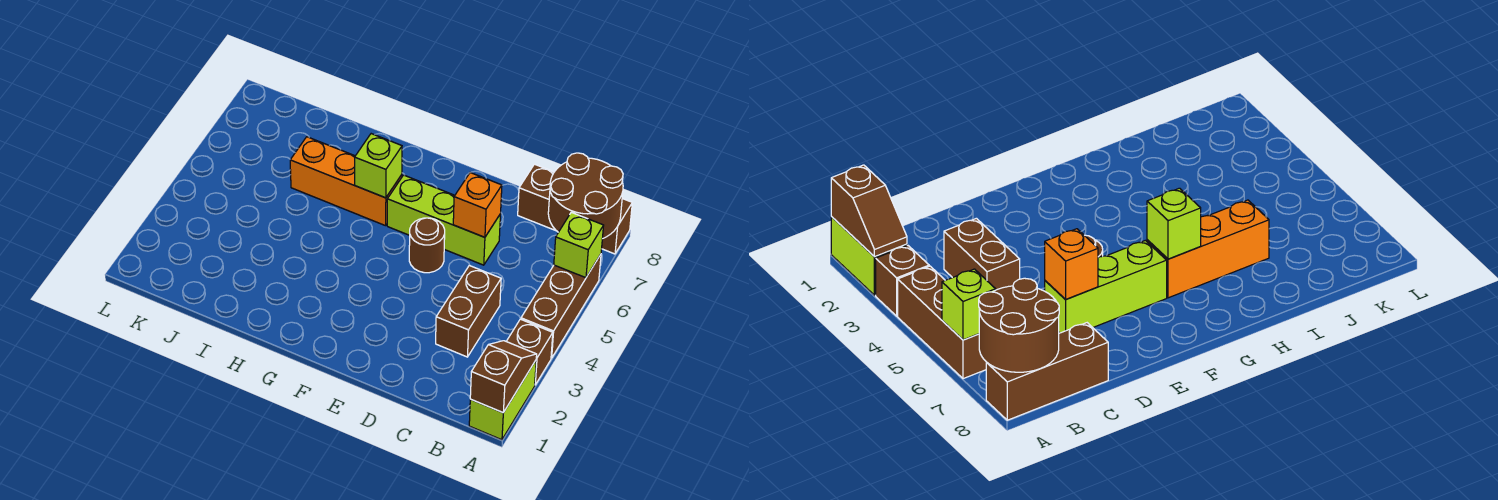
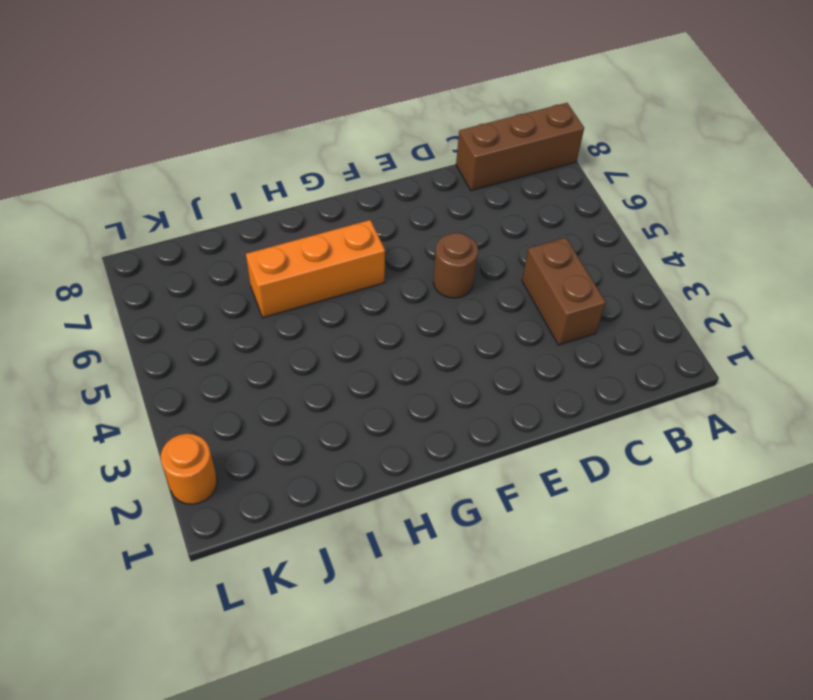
orange round brick L2 level 1 -> none
none -> lime brick A1:A2 level 1
none -> brown brick A3 level 1
none -> brown brick A4:A6 level 1

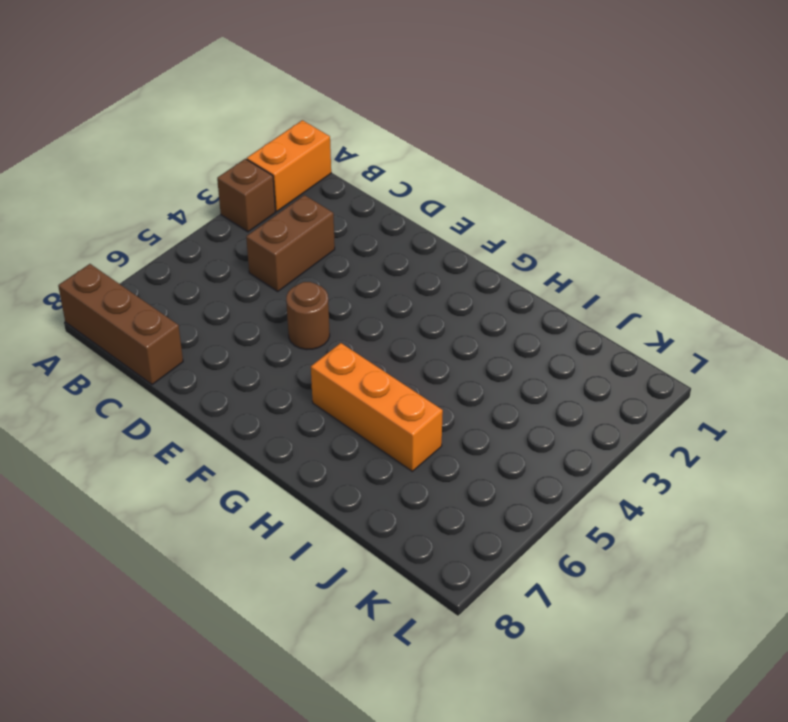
orange brick A1:A2 level 1 -> lime brick A1:A2 level 1
none -> brown brick A4:A6 level 1
none -> lime brick D6:F6 level 1
none -> brown slope A1:A2 level 2 top 1

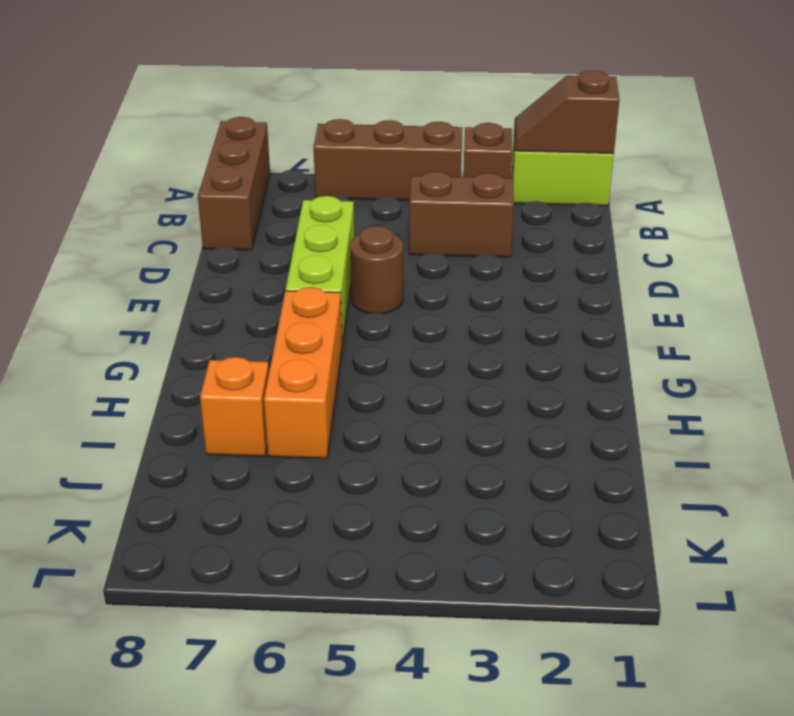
orange brick I7 level 1 -> orange brick D6 level 2
none -> lime brick A6 level 2
none -> brown round brick A7:B8 level 2
none -> lime brick G6 level 2

